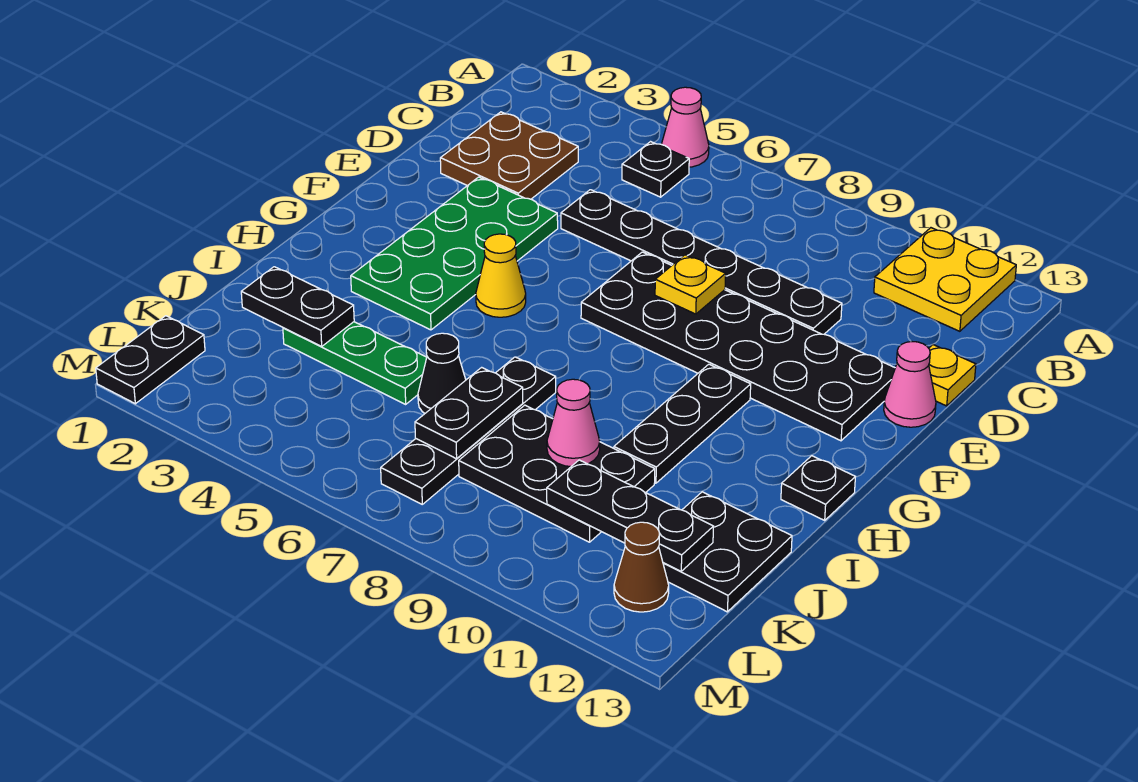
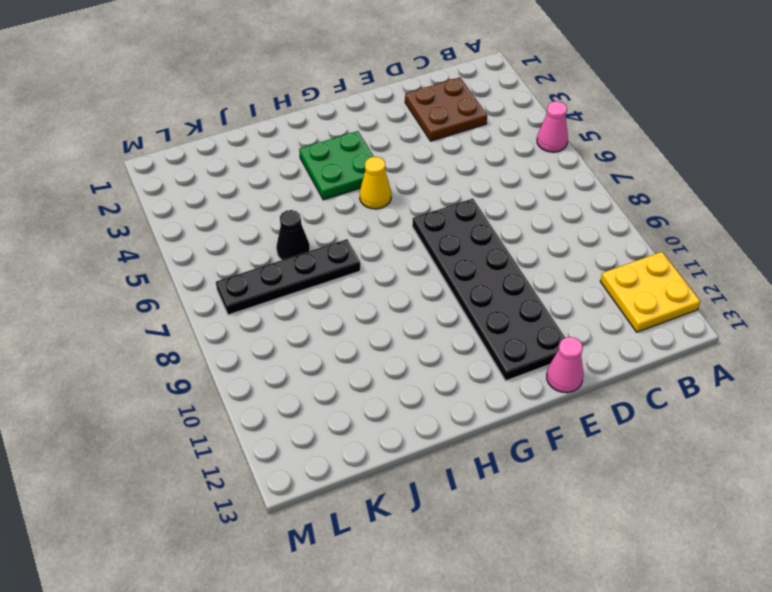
green plate G3:H4 level 1 -> green plate E3:H4 level 1
none -> black plate B5 level 1
none -> black plate D5:D10 level 1
none -> yellow plate D13 level 1

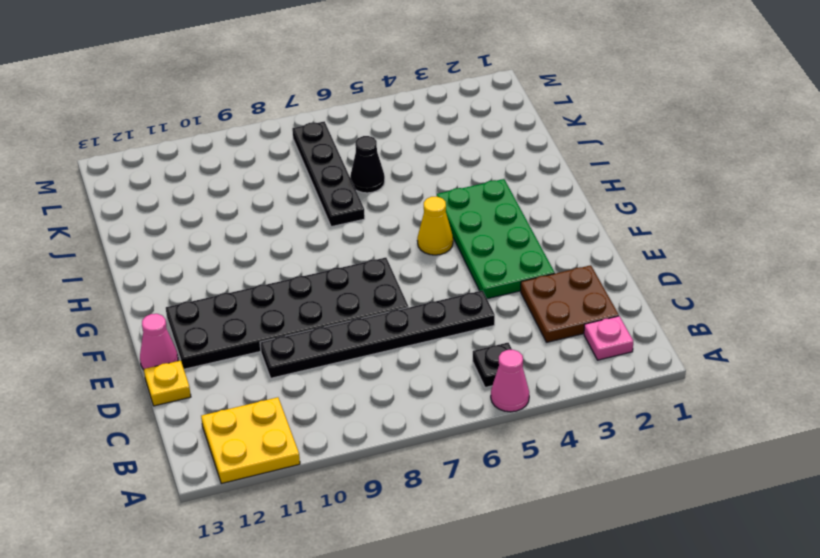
pink plate B2 level 1 -> none
none -> black plate G10:I10 level 1
none -> black plate H13 level 1
none -> green plate J3:J5 level 1

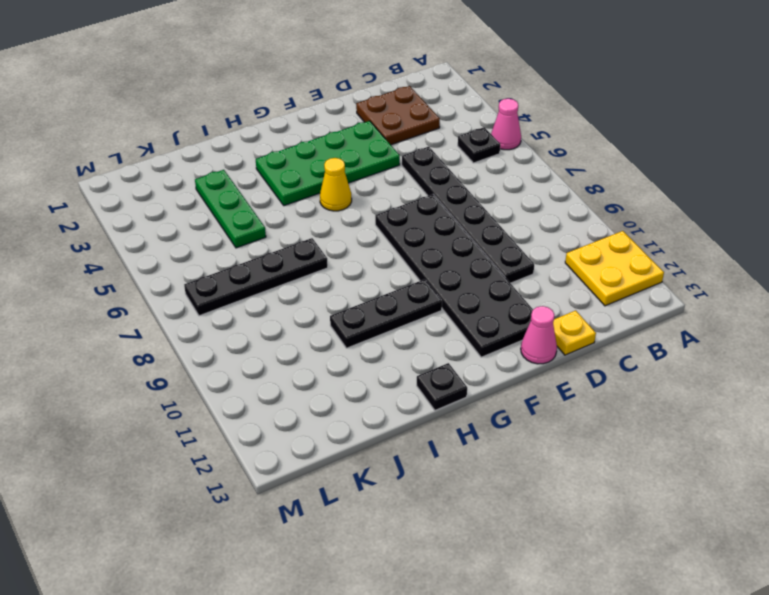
none -> black cone J6 level 1
none -> black plate J8:K10 level 1
none -> black plate J12:K13 level 1

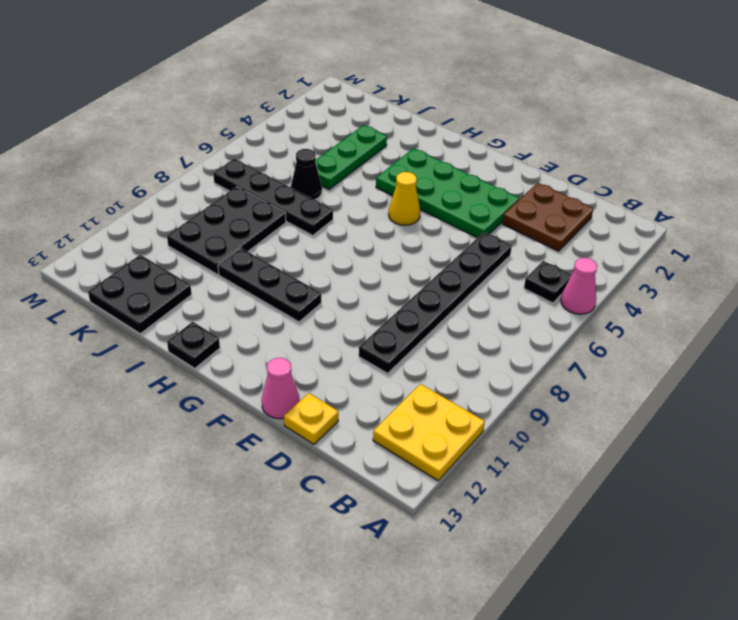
none -> black plate E7:F12 level 1
none -> black plate L1:M1 level 1
none -> brown cone L12 level 1

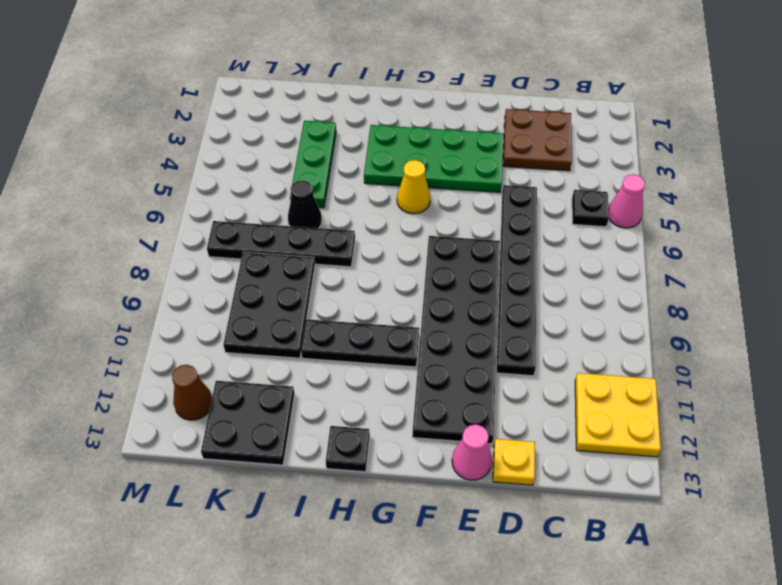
none -> black plate L1:M1 level 1
none -> yellow plate E8 level 2
none -> black plate J2:J3 level 2

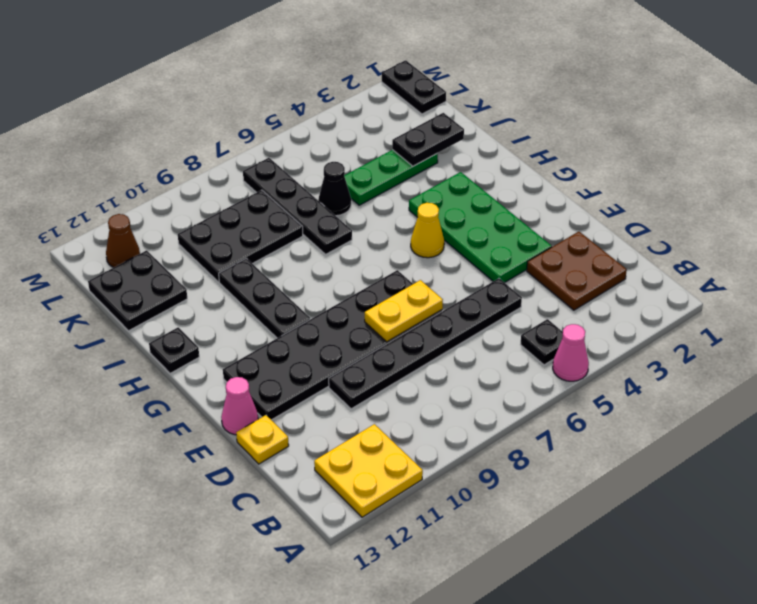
yellow plate E7:E8 level 2 -> yellow plate E8 level 2
none -> black plate J7:K7 level 2
none -> pink cone J9 level 2
none -> black plate K10:K12 level 2

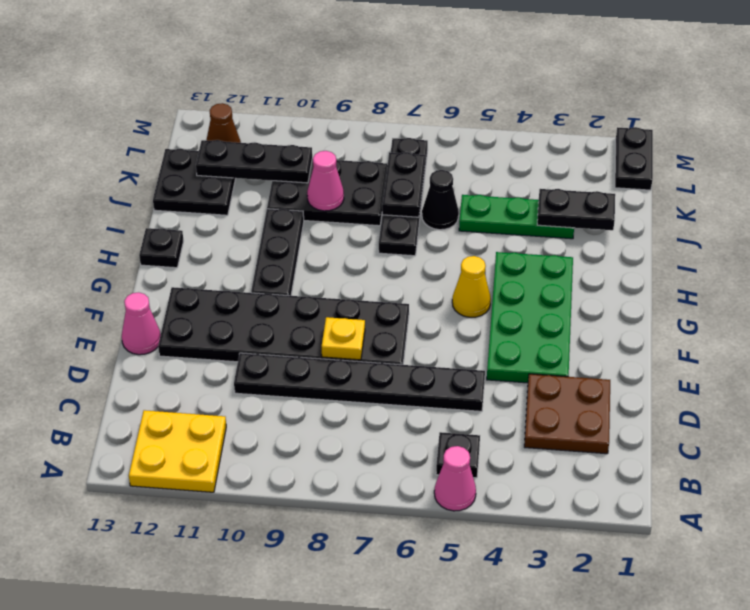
none -> yellow plate D13 level 1

